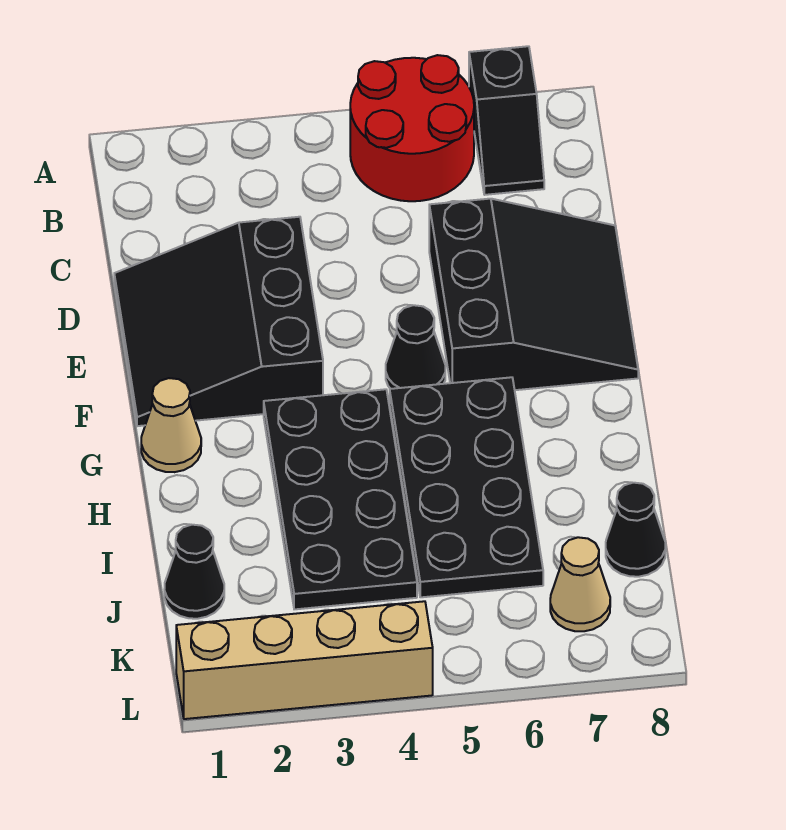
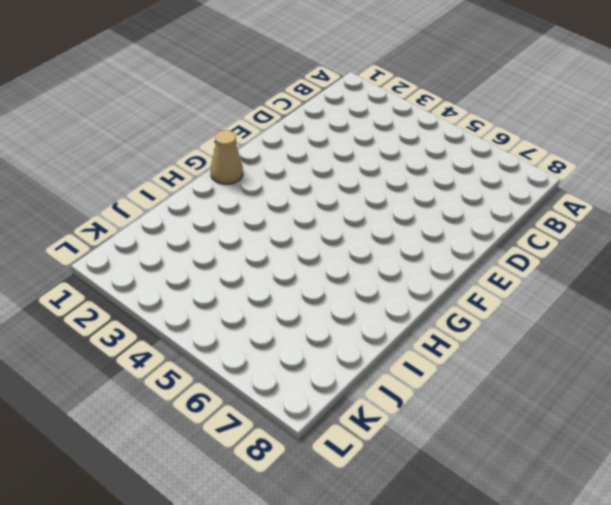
none -> red round brick A5:B6 level 1
none -> black slope A7:B7 level 1 top A
none -> black slope D1:F3 level 1 top 3

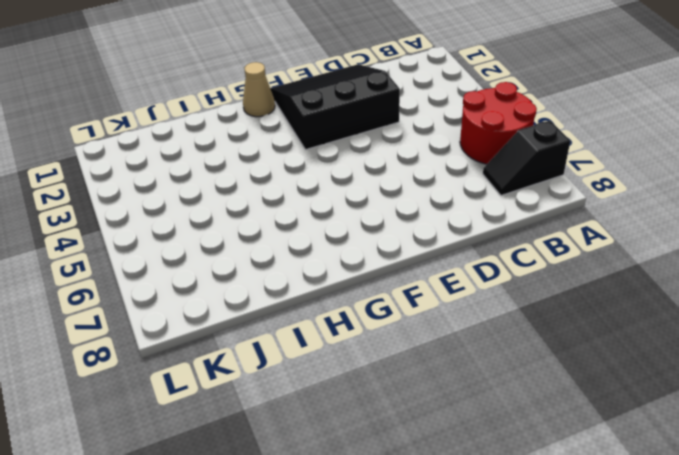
none -> black slope D6:F8 level 1 top 6
none -> black cone F5 level 1
none -> black plate G3:J4 level 1

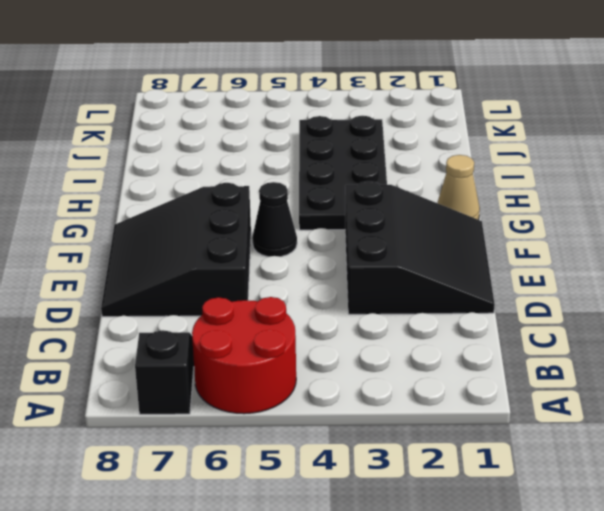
none -> black plate G5:J6 level 1
none -> black cone J1 level 1
none -> black cone J8 level 1

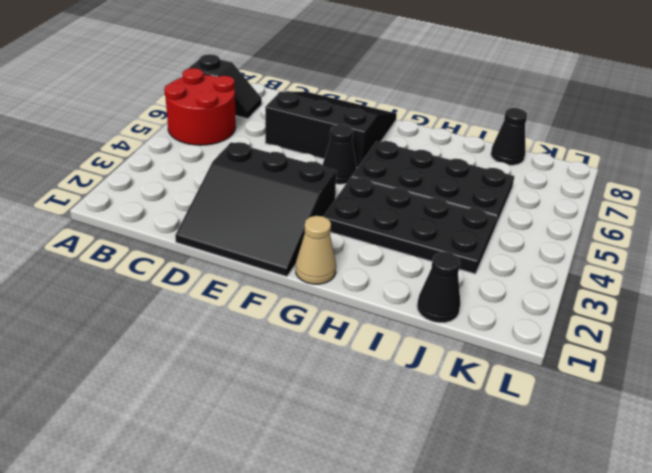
none -> tan cone K7 level 1
none -> tan brick L1:L4 level 1

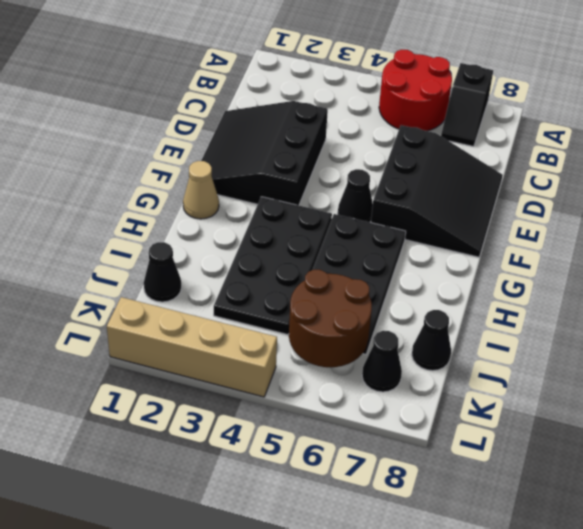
brown round brick J5:K6 level 2 -> none
black cone K7 level 1 -> tan cone K7 level 1

